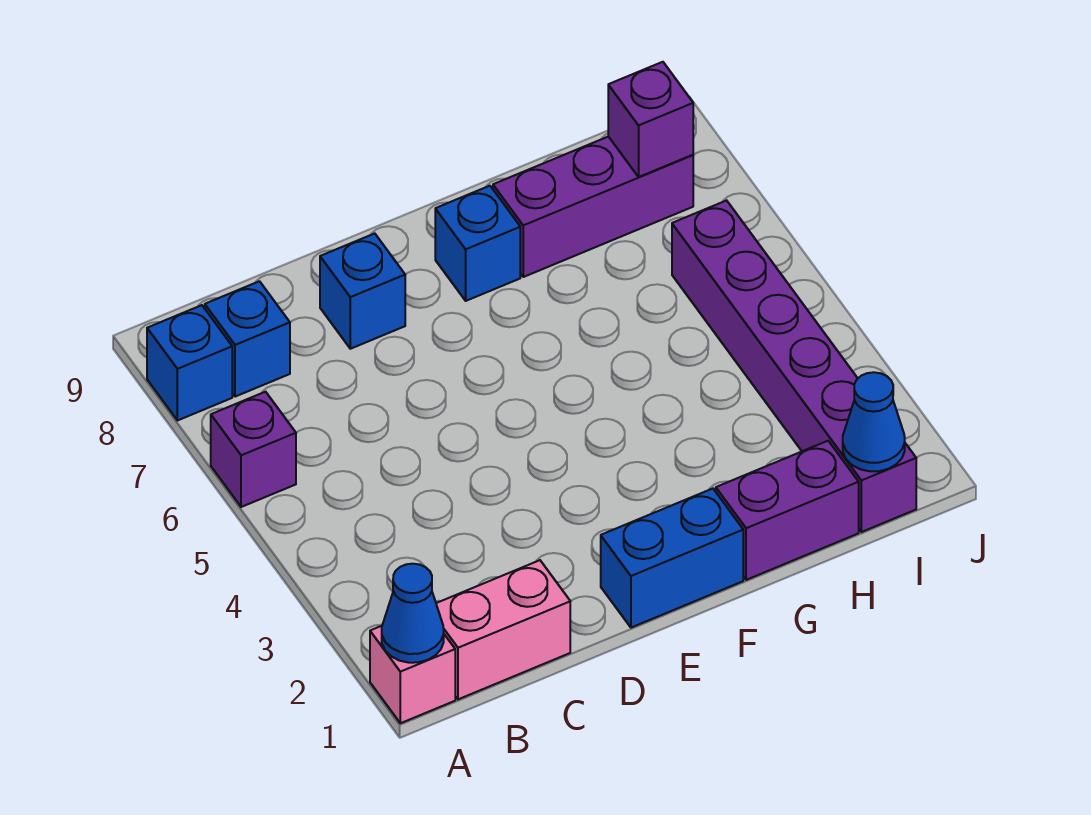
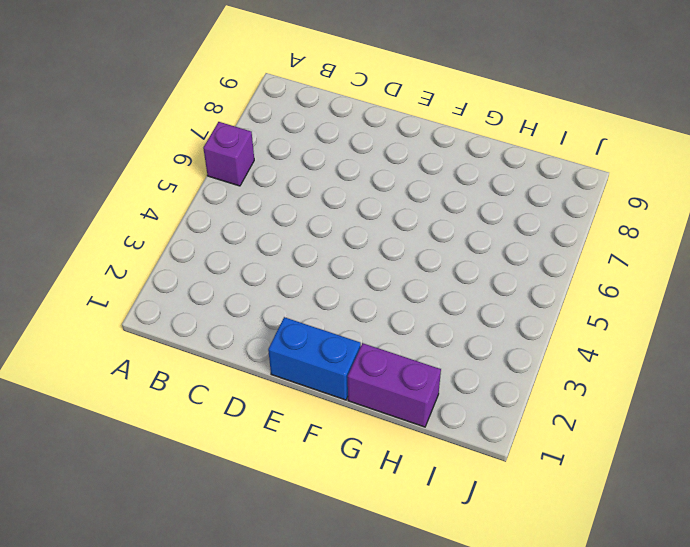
none -> pink brick A1 level 1
none -> blue brick A8 level 1
none -> pink brick B1:C1 level 1

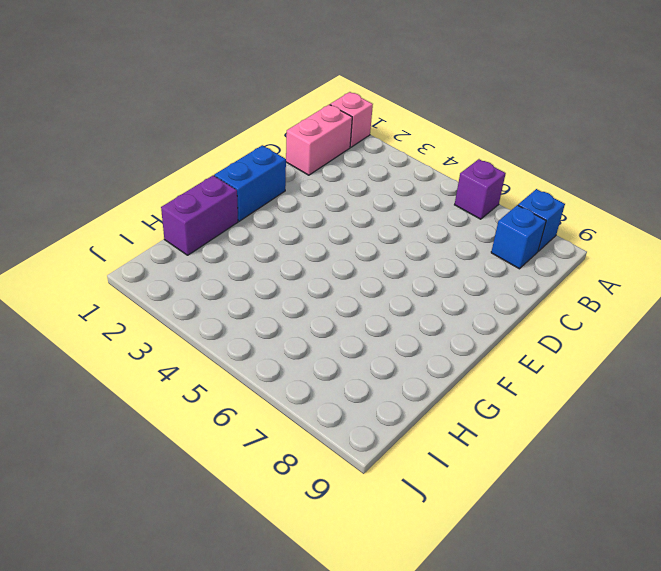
none -> blue brick D8 level 1
none -> blue brick F8 level 1
none -> purple brick G8:I8 level 1

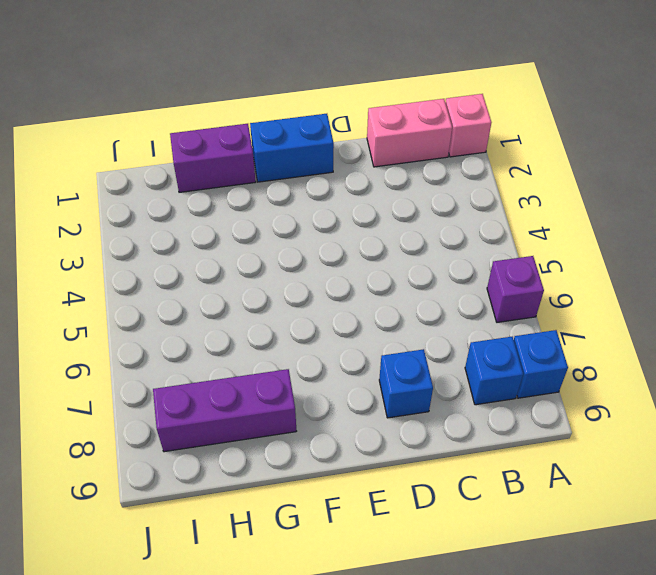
none -> blue brick F8 level 1
none -> purple brick I1:I6 level 1
none -> blue cone A1 level 2

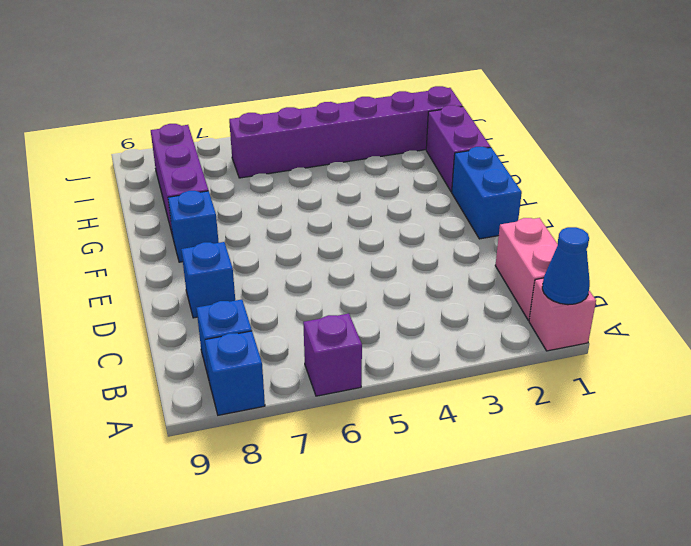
none -> blue cone I1 level 2
none -> purple brick I8 level 2

